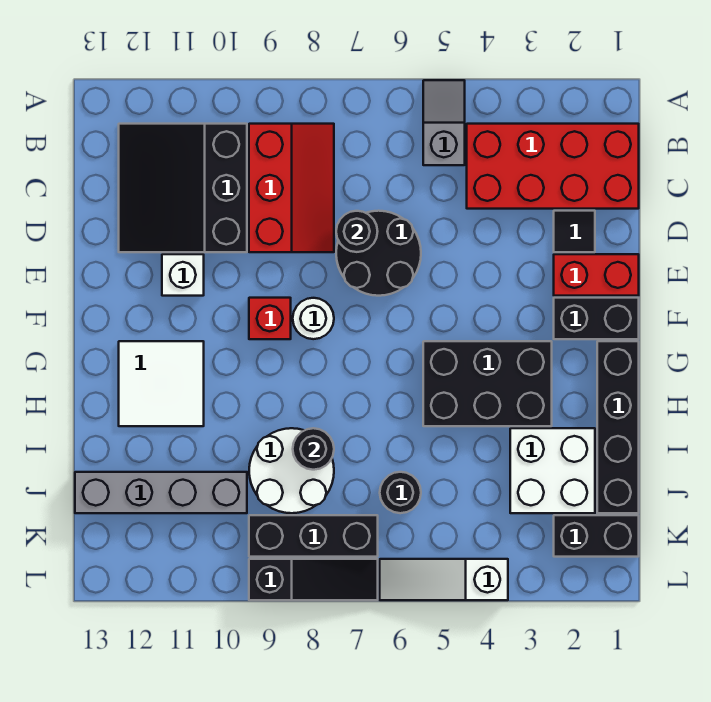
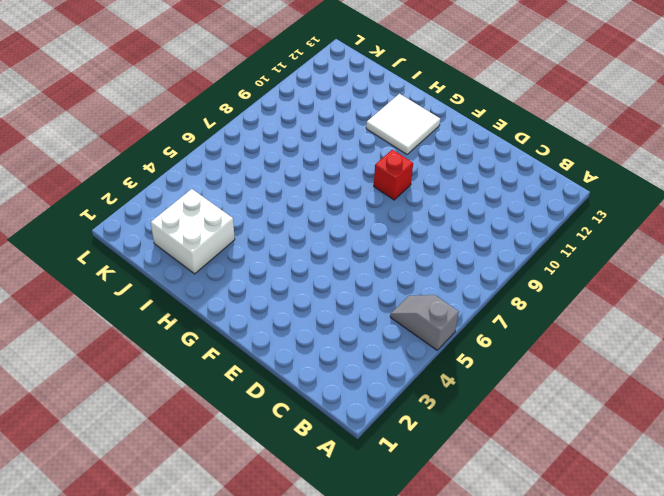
grey slope A5:B5 level 1 top A -> grey slope A5:B5 level 1 top B
none -> red brick B1:C4 level 1
none -> red slope B8:D9 level 1 top 9
none -> black slope B10:D12 level 1 top 10

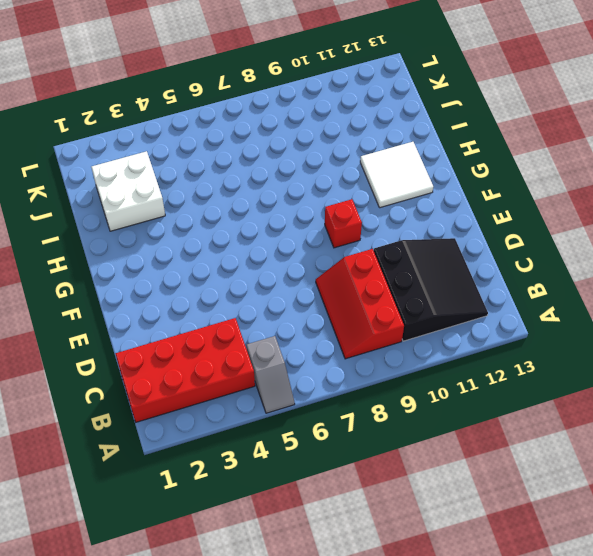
none -> black tile D2 level 1
none -> black round brick D6:E7 level 1
none -> red brick E1:E2 level 1

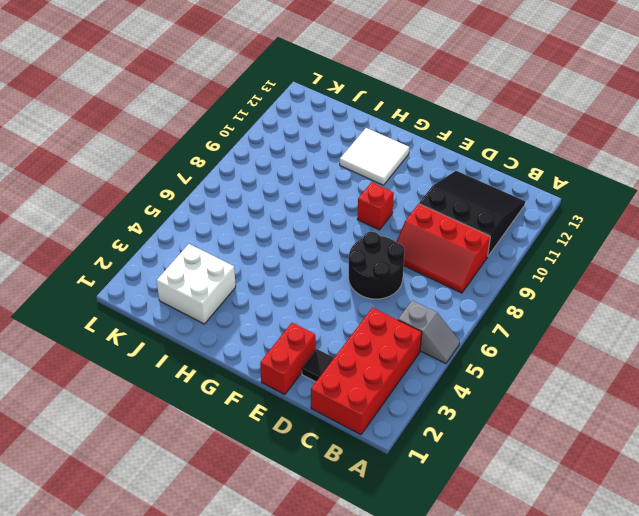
none -> white brick E11 level 1
none -> black brick F1:F2 level 1
none -> white round brick F8 level 1

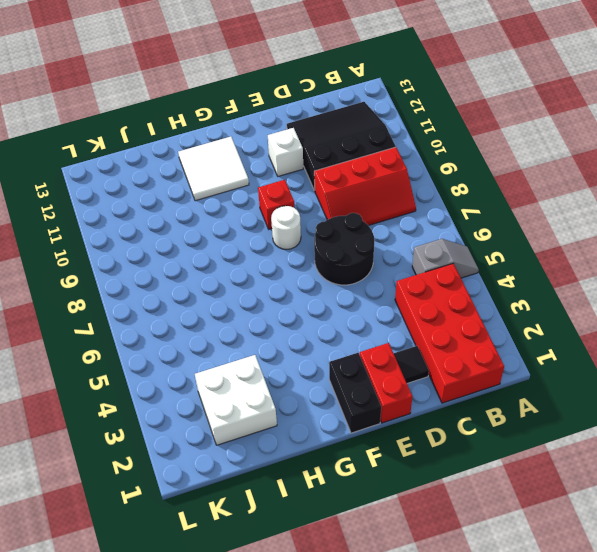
none -> black brick G1:J1 level 1
none -> black brick G3:H5 level 1
none -> white round brick I8:J9 level 1

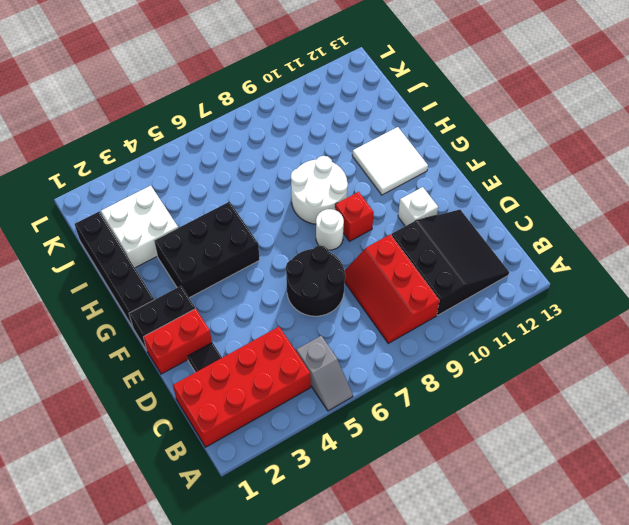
white round brick G8:H9 level 1 -> white round brick I8:J9 level 1
none -> black round brick J6 level 1
none -> grey brick J10:J13 level 1
none -> black brick K1:K2 level 1

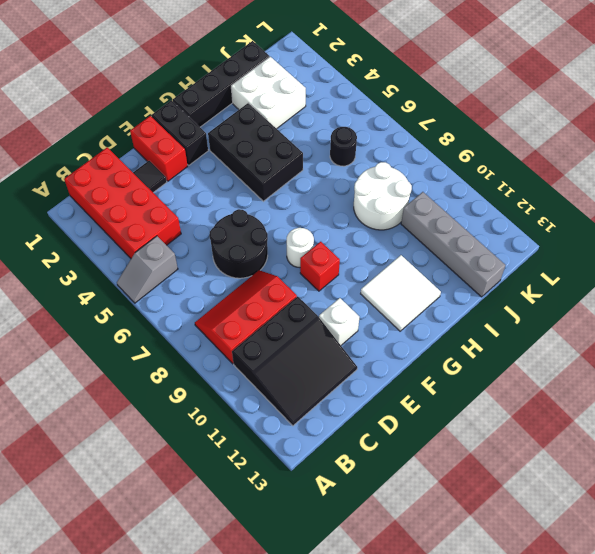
none -> black brick K1:K2 level 1
none -> black brick K7:K9 level 1
none -> white slope L4:L6 level 1 top 4

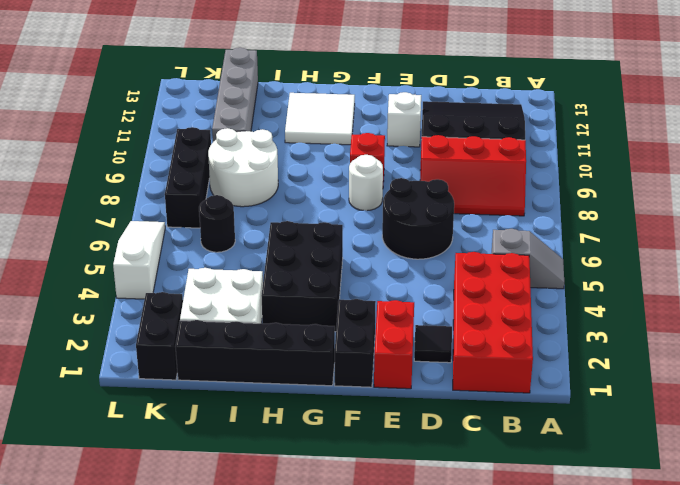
none -> black slope L7:L9 level 1 top 9
none -> black round brick D7 level 2
none -> black round brick I8 level 2

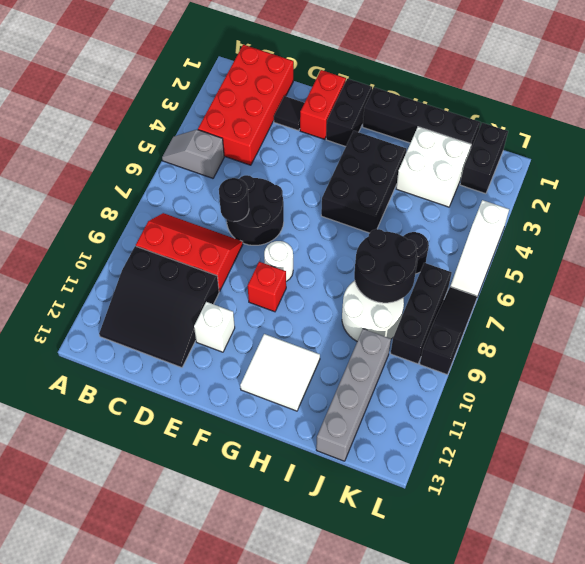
black round brick I7:J8 level 2 -> black round brick I8 level 2

